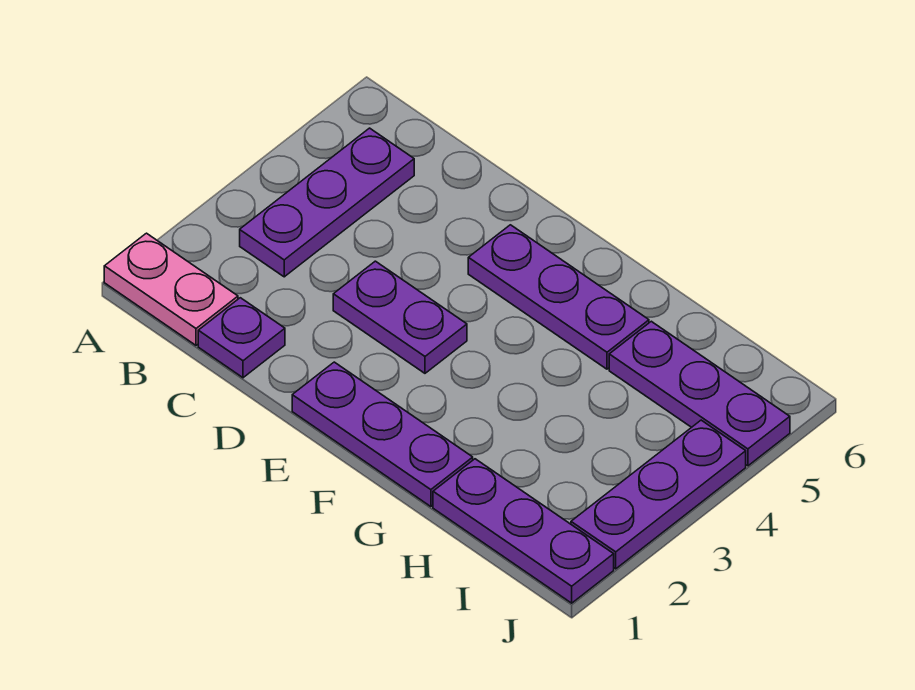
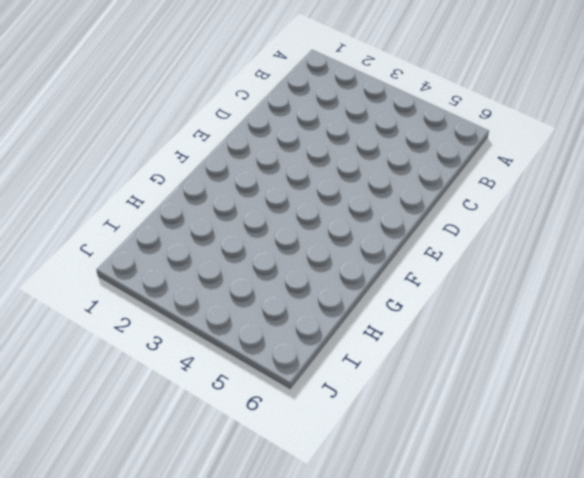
none -> pink plate A1:B1 level 1
none -> purple plate B3:B5 level 1

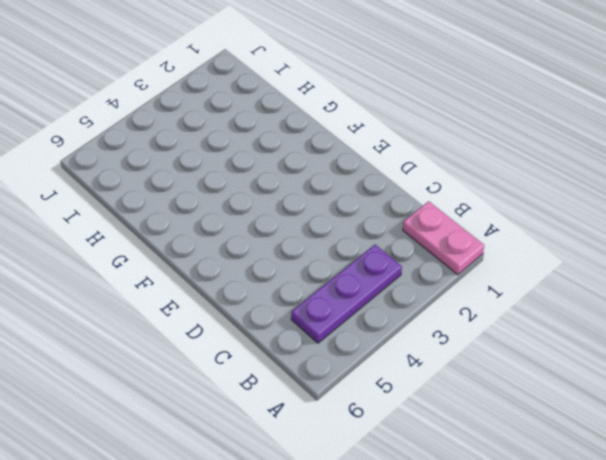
none -> purple plate C1 level 1
none -> purple plate D3:E3 level 1

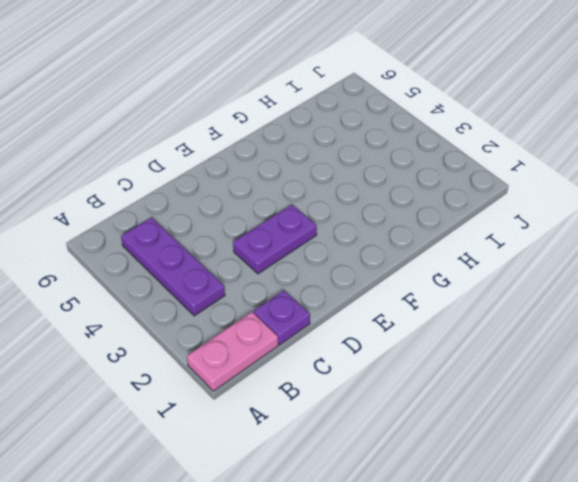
none -> purple plate E1:G1 level 1
none -> purple plate E5:G5 level 1

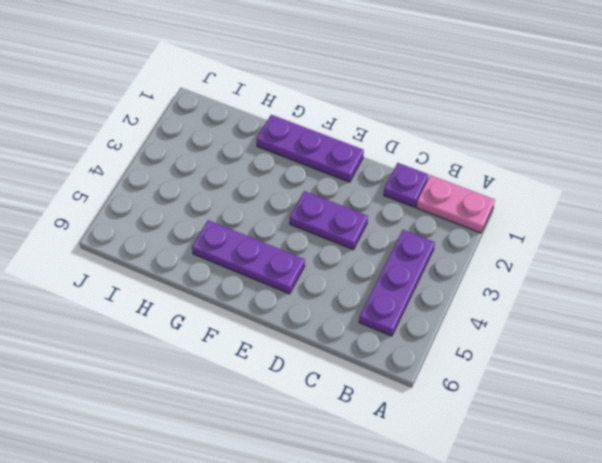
none -> purple plate H1:J1 level 1
none -> purple plate H5:J5 level 1

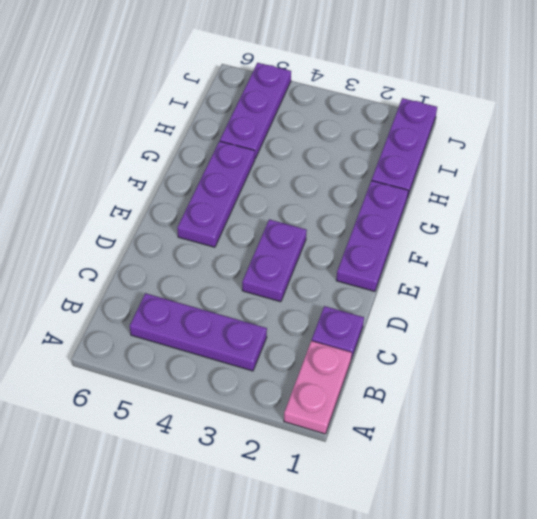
none -> purple plate J2:J4 level 1

